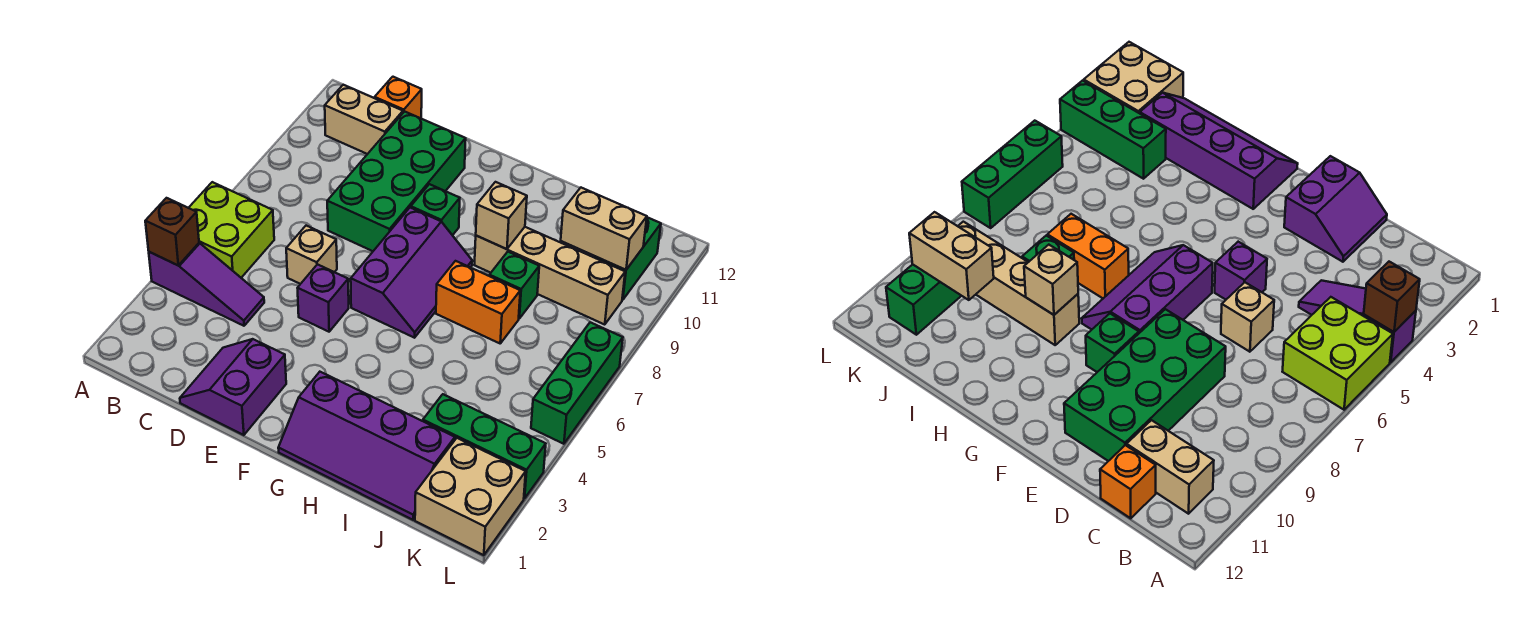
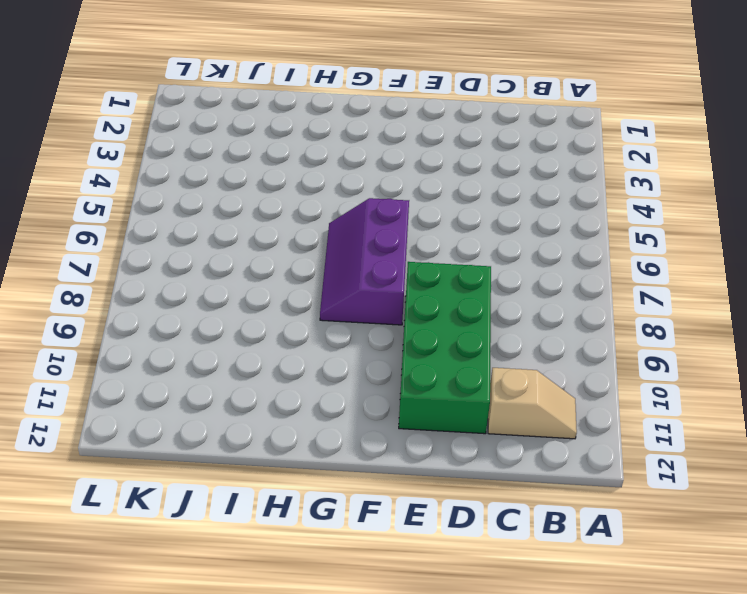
tan slope B11:C11 level 1 top C -> tan brick B11:C11 level 1
none -> purple slope A4:C4 level 1 top A
none -> lime brick A5:B6 level 1
none -> orange brick C12 level 1

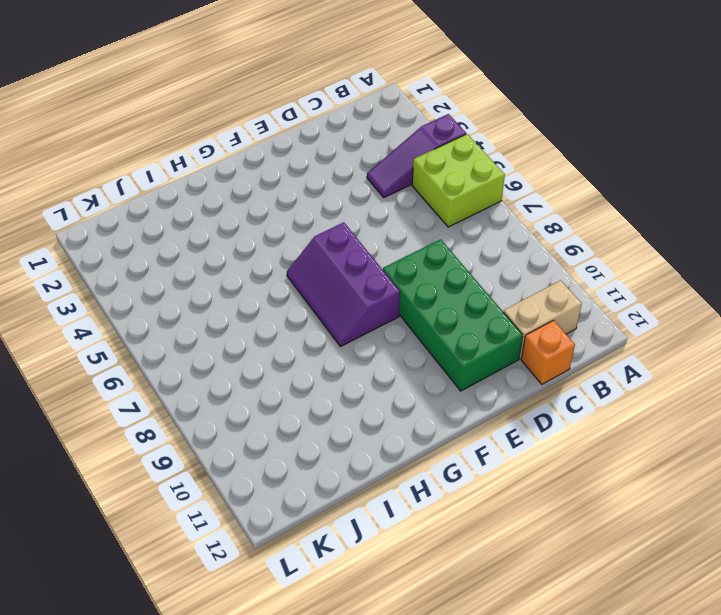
none -> purple slope D1:E2 level 1 top E
none -> tan brick D6 level 1
none -> purple brick E5 level 1

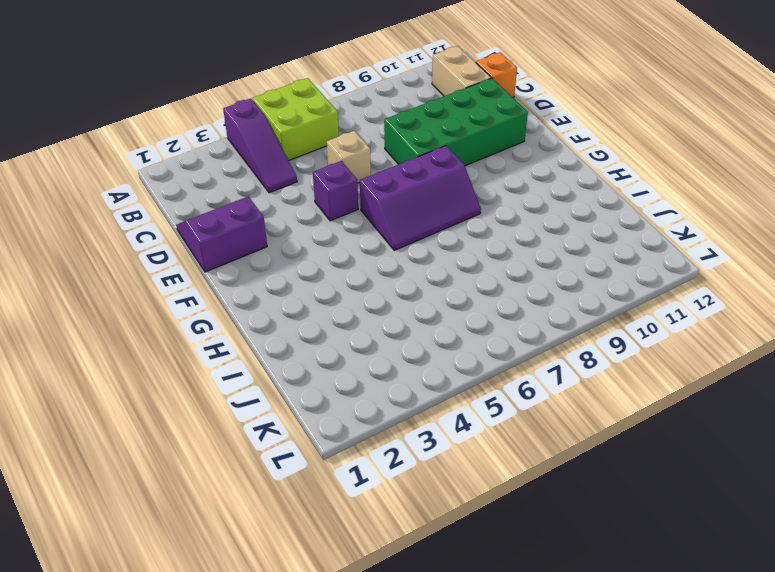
none -> green brick F9 level 1
none -> purple slope G1:J2 level 1 top 2
none -> orange brick H7:I7 level 1

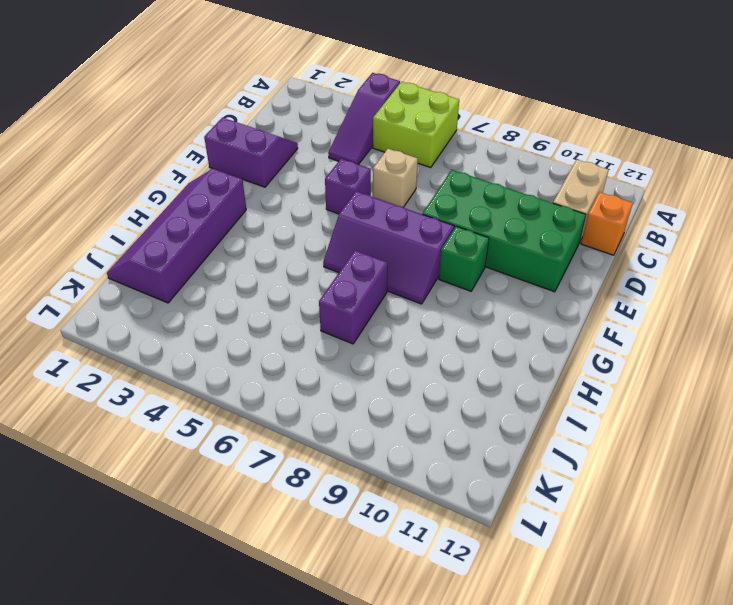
purple brick H7:I7 level 1 -> orange brick H7:I7 level 1
none -> tan brick H9:K9 level 1
none -> green brick I8 level 1
none -> green brick J3:L3 level 1

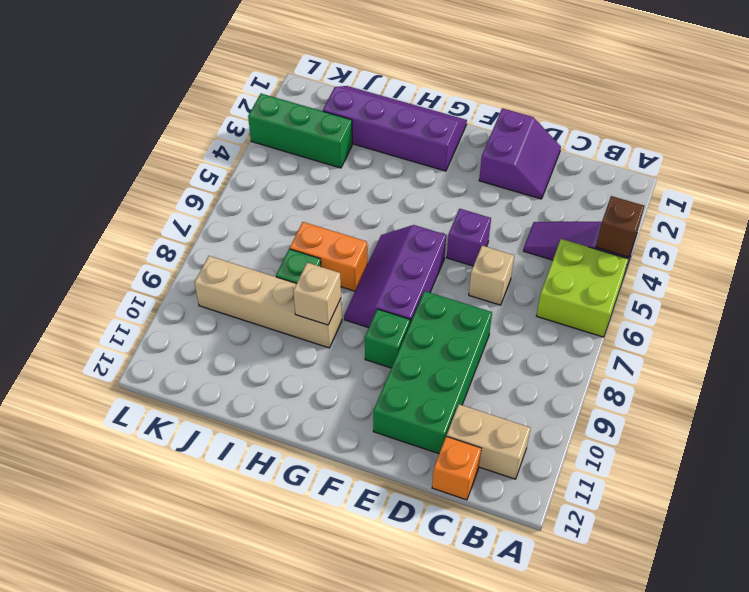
none -> tan brick K1:L2 level 1
none -> green brick K10:K11 level 1
none -> green brick L5:L7 level 1

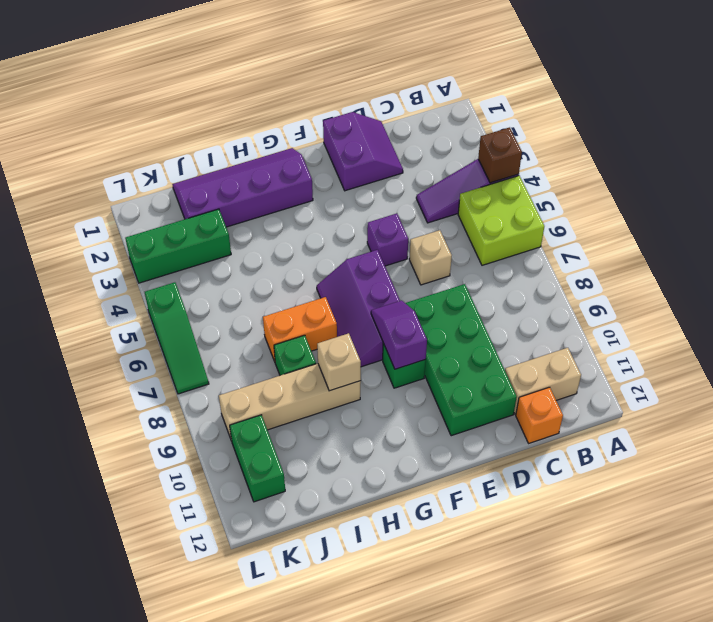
purple slope F8:F9 level 2 top 9 -> none
green slope L5:L7 level 1 top 5 -> green brick L5:L7 level 1
none -> tan brick K1:L2 level 1
none -> tan brick J10:K10 level 2

